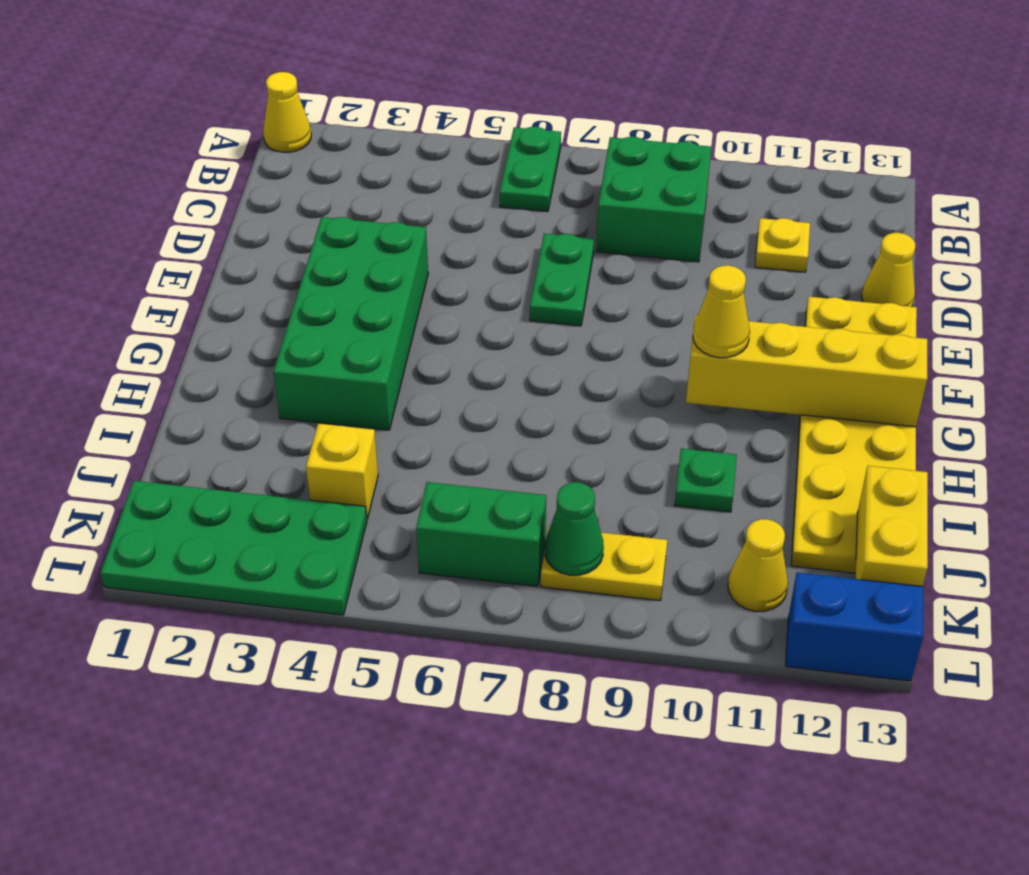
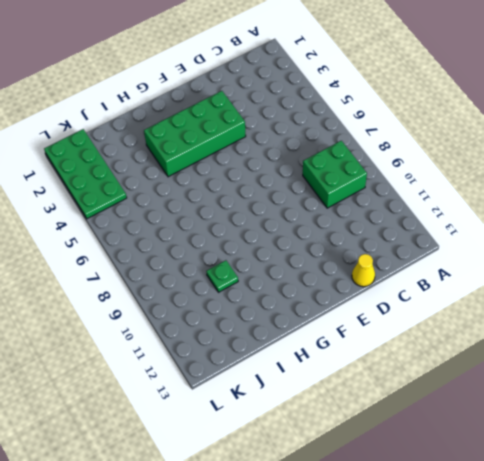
none -> yellow cone A1 level 1
none -> green plate A6:B6 level 1
none -> yellow plate C11 level 1

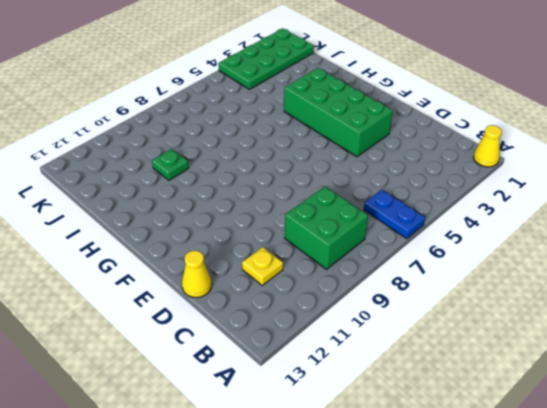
blue plate A6:B6 level 1 -> green plate A6:B6 level 1
none -> green plate D7:E7 level 1
none -> yellow plate E12:J13 level 1
none -> yellow brick J4 level 1

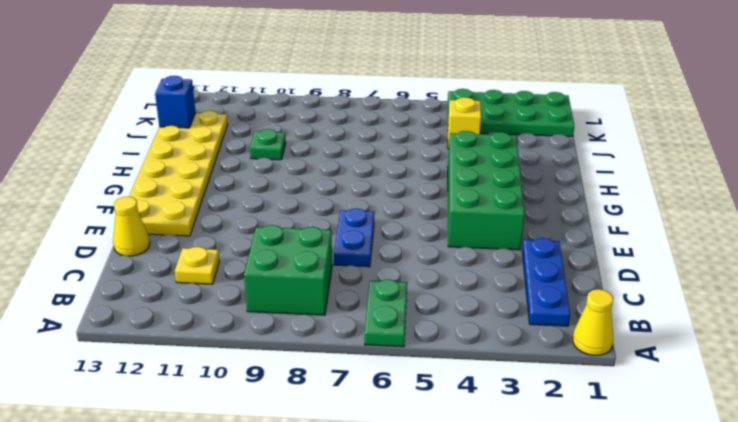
blue plate B2:D2 level 1 -> none
blue plate D7:E7 level 1 -> green plate D7:E7 level 1
blue brick J13 level 2 -> yellow brick J13:K13 level 2
none -> green brick K6:K7 level 1
none -> yellow plate K8:K9 level 1
none -> yellow cone K11 level 1

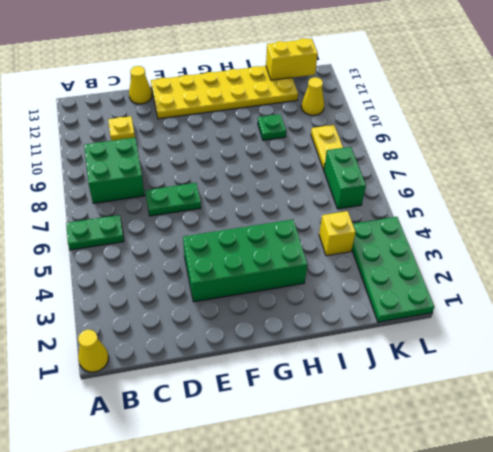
none -> blue brick L12:L13 level 1
none -> yellow brick G10:G13 level 2
none -> green cone K8 level 2

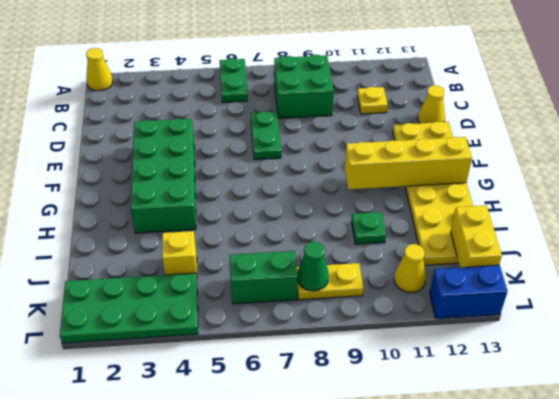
none -> yellow cone G10 level 3

